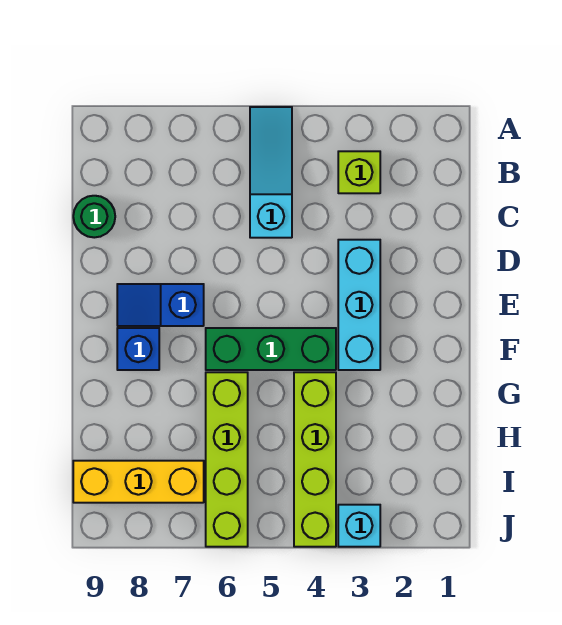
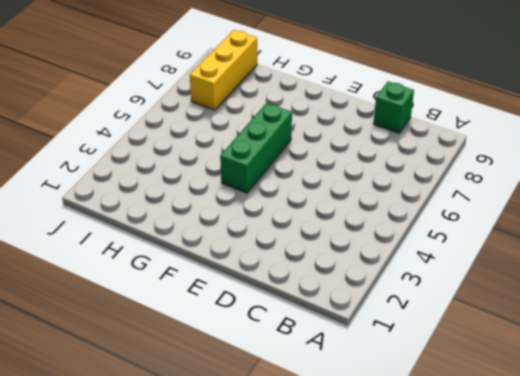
green brick C9 level 1 -> green round brick C9 level 1
none -> cyan slope A5:C5 level 1 top C
none -> lime brick B3 level 1

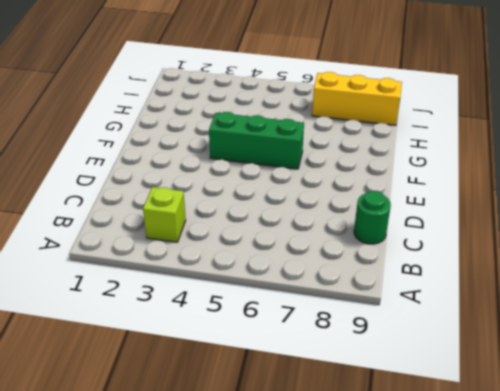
none -> cyan slope A5:C5 level 1 top C
none -> cyan brick D3:F3 level 1

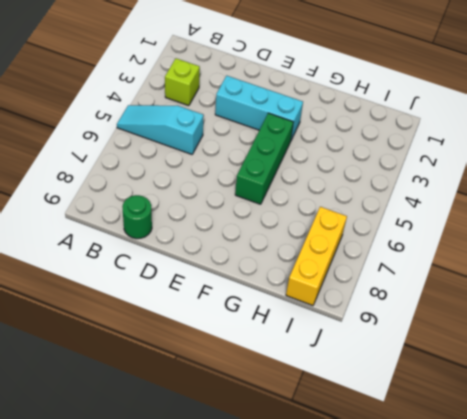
none -> blue slope E7:E8 level 1 top 7
none -> blue brick F8 level 1

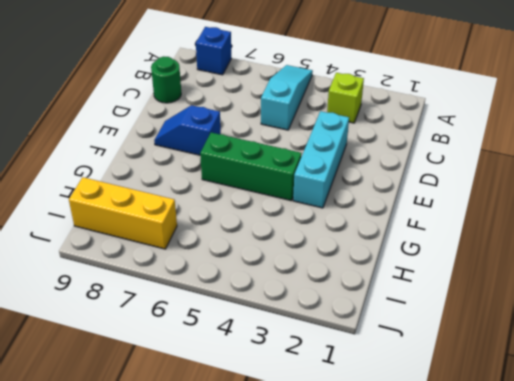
blue brick A8 level 1 -> blue brick F8 level 1
none -> lime brick G4:J4 level 1
none -> lime brick G6:J6 level 1

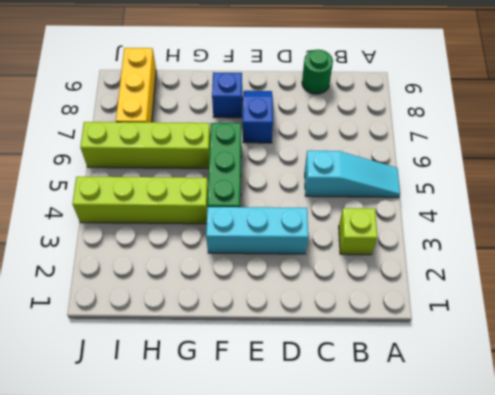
none -> cyan brick J3 level 1

